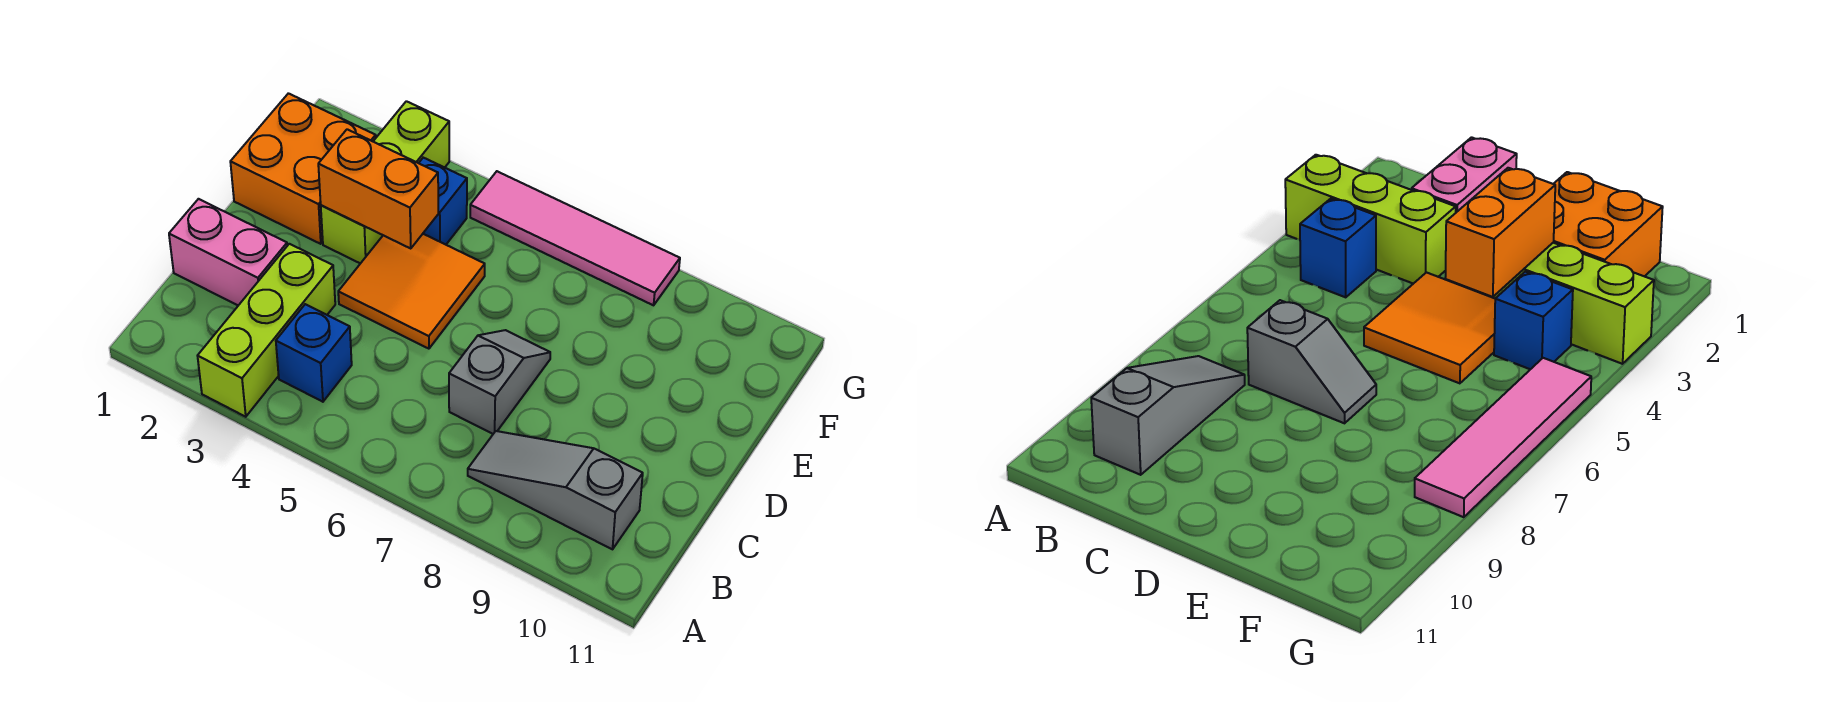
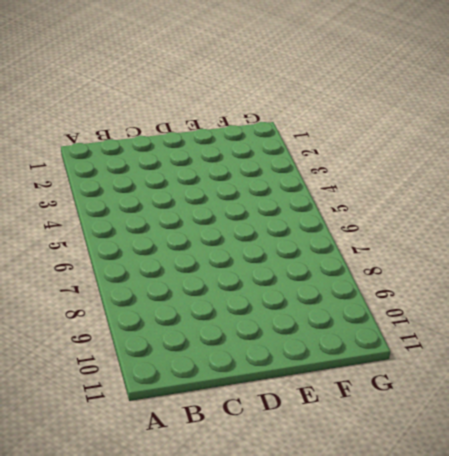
none -> lime brick A3:C3 level 1
none -> blue brick B4 level 1

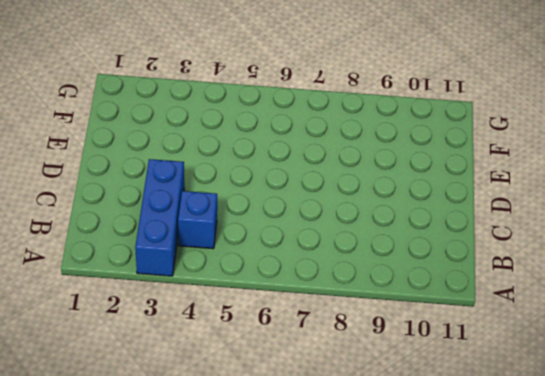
blue brick A3:C3 level 1 -> lime brick A3:C3 level 1
none -> grey slope B8:B10 level 1 top 10
none -> pink brick C1:C2 level 1

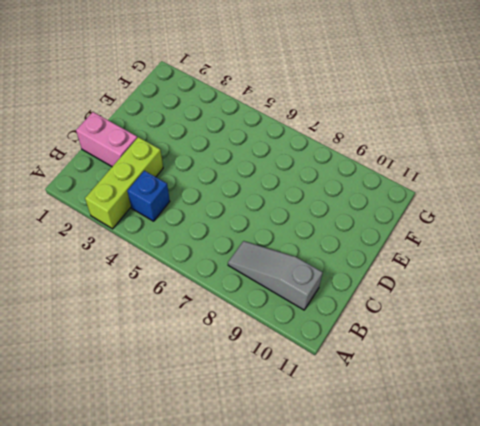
none -> grey slope C7:D7 level 1 top C
none -> orange tile D4:E5 level 1

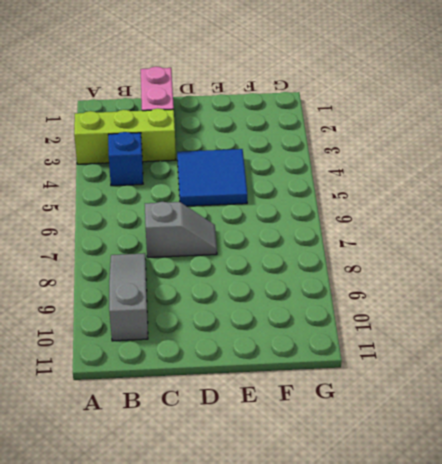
blue tile D4:E5 level 1 -> orange tile D4:E5 level 1
none -> orange brick E1:F2 level 1
none -> lime brick E3:G3 level 1

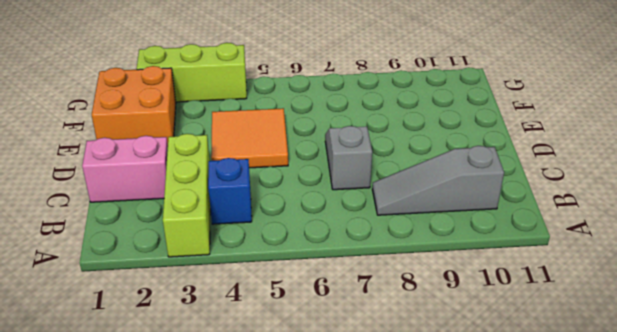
lime brick G2:G4 level 1 -> lime brick E3:G3 level 1
none -> blue brick F4 level 1
none -> pink tile G5:G8 level 1

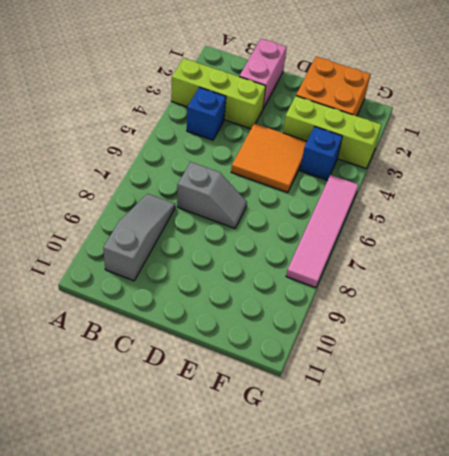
none -> orange brick E3:E4 level 2

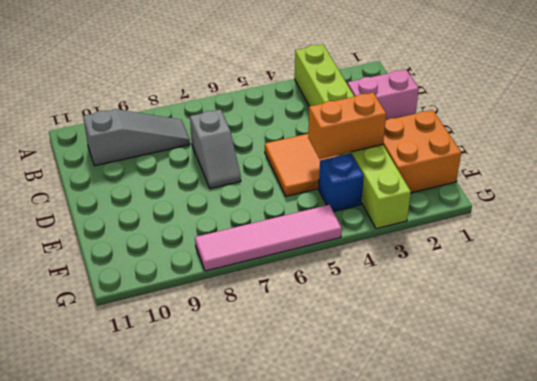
none -> blue brick B4 level 1

